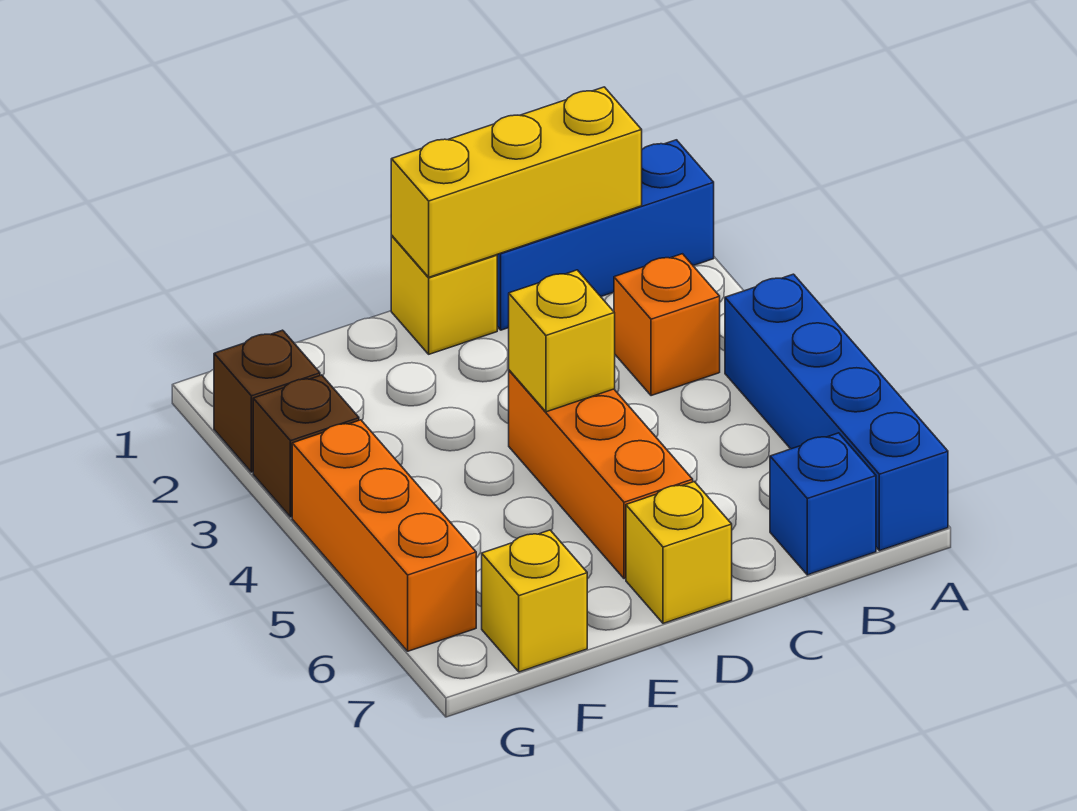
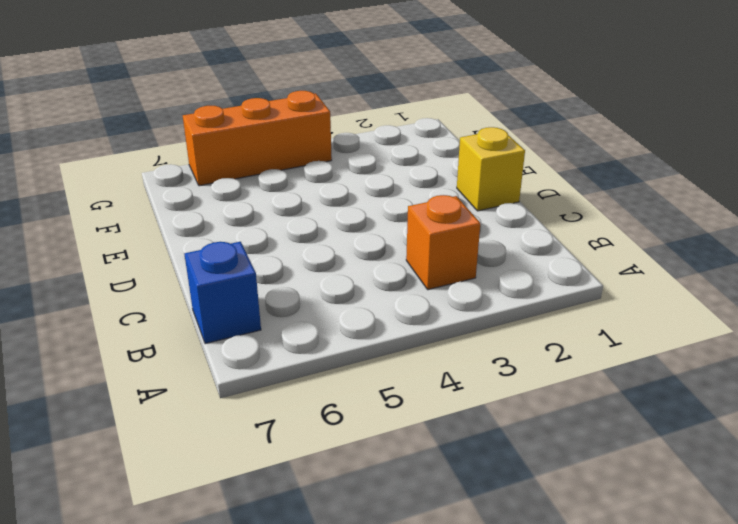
none -> blue brick A1:C1 level 1
none -> blue brick A4:A7 level 1
none -> orange brick D4:D6 level 1

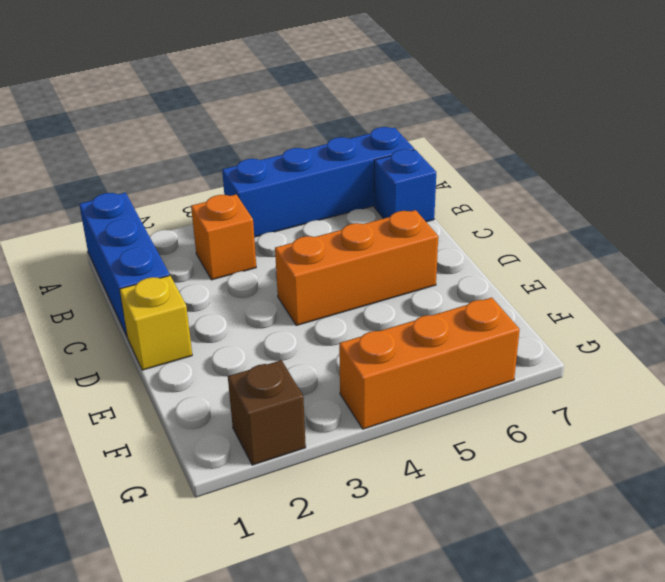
none -> yellow brick D7 level 1
none -> yellow brick F7 level 1
none -> brown brick G3 level 1

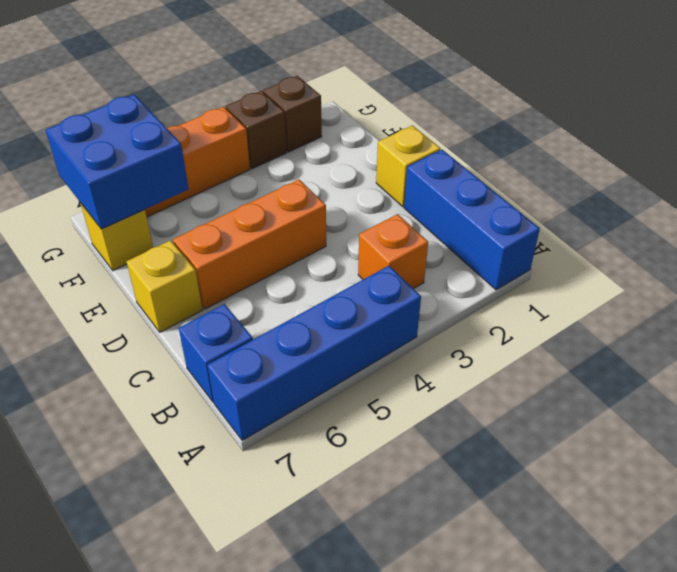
blue brick F6:G7 level 2 -> none
none -> yellow brick B1:D1 level 2
none -> yellow brick D4 level 2

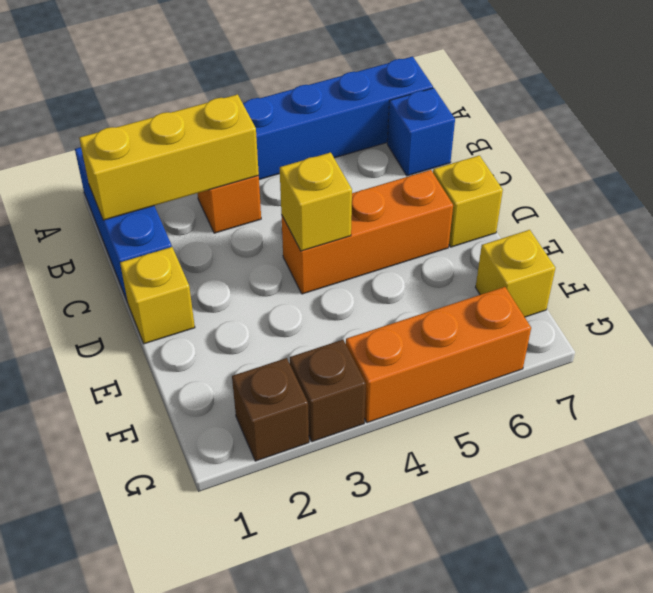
yellow brick B1:B3 level 2 -> yellow brick B1:D1 level 2

